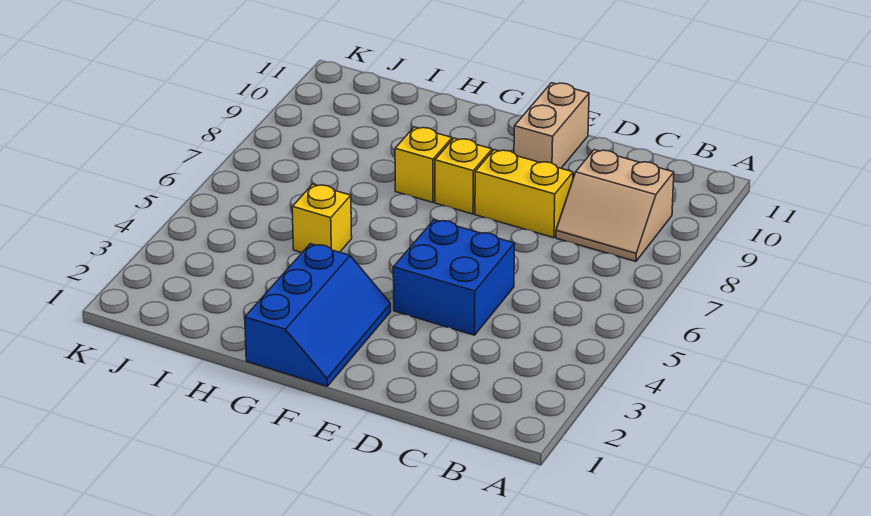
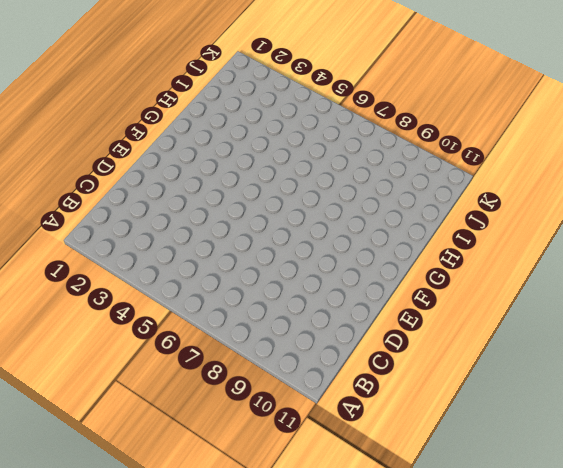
none -> tan slope B8:C9 level 1 top 9
none -> blue brick D4:E5 level 1

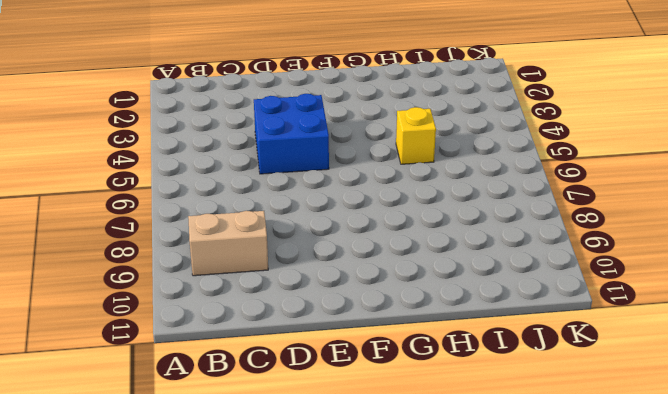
none -> yellow brick D8:E8 level 1
none -> tan brick E10:E11 level 1

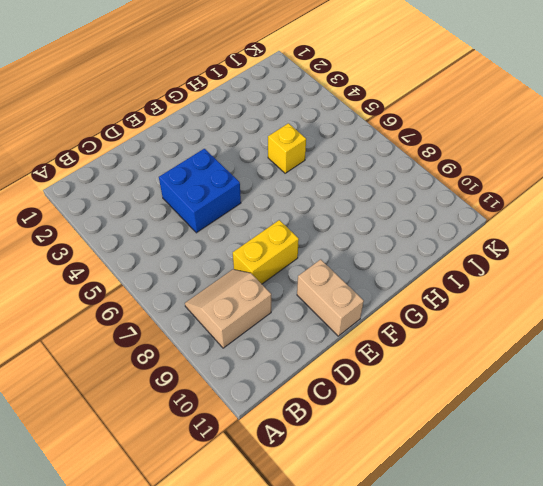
none -> blue slope F1:G3 level 1 top G
none -> yellow brick F8 level 1

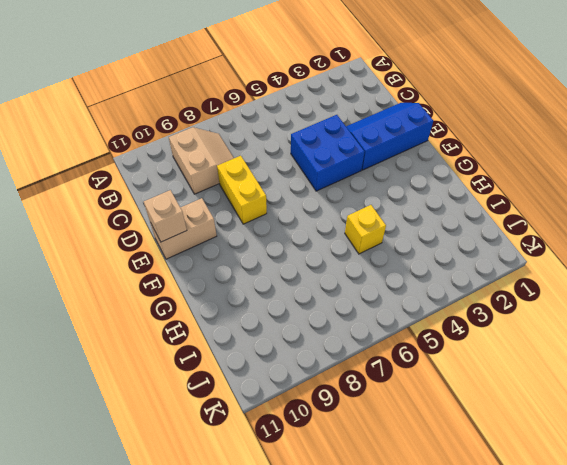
blue slope D1:E3 level 1 top E -> blue slope F1:G3 level 1 top G
tan brick E11 level 2 -> none
none -> yellow brick F8 level 1
none -> yellow brick G8 level 1

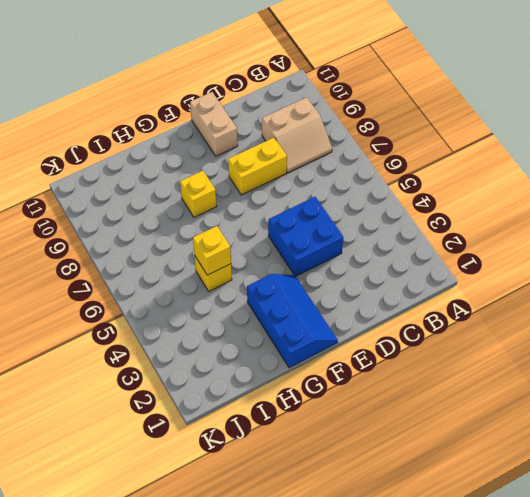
yellow brick H5 level 2 -> yellow brick F8 level 1

